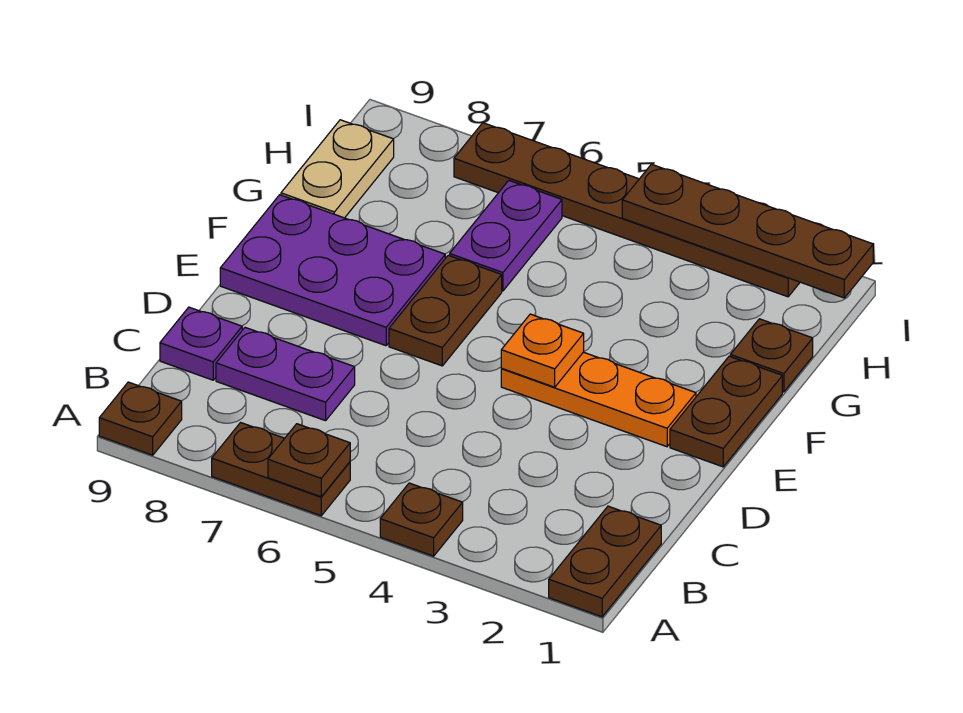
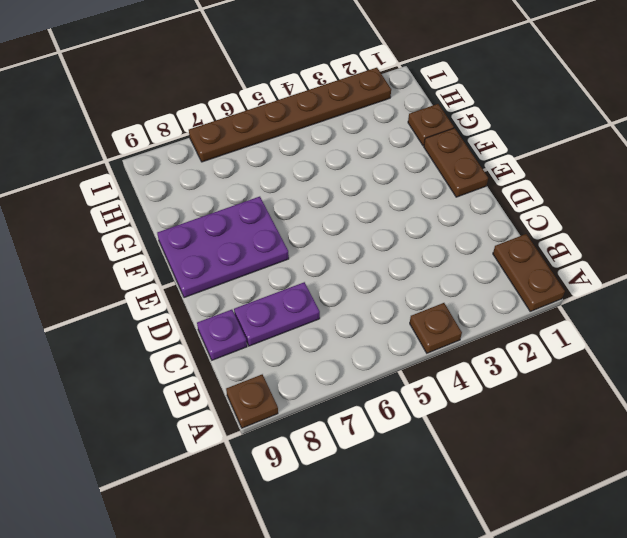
none -> brown plate A6:A7 level 1
none -> orange plate E2:E4 level 1
none -> brown plate E6:F6 level 1

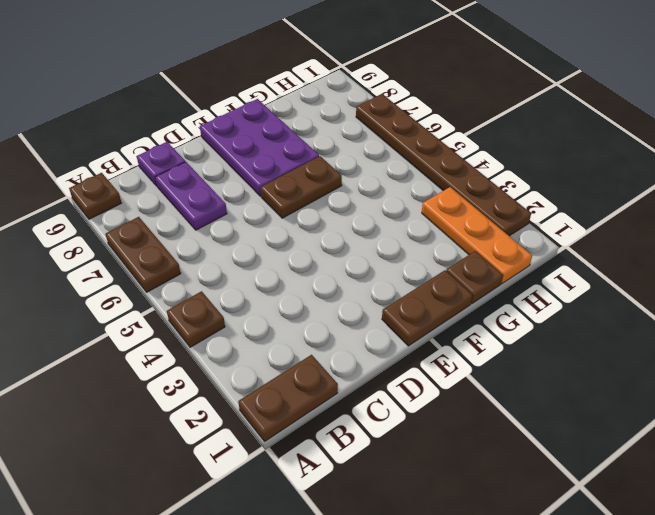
orange plate H1:H3 level 1 -> orange plate E2:E4 level 1
none -> purple plate G6:H6 level 1
none -> tan plate G9:H9 level 1
none -> brown plate A6 level 2

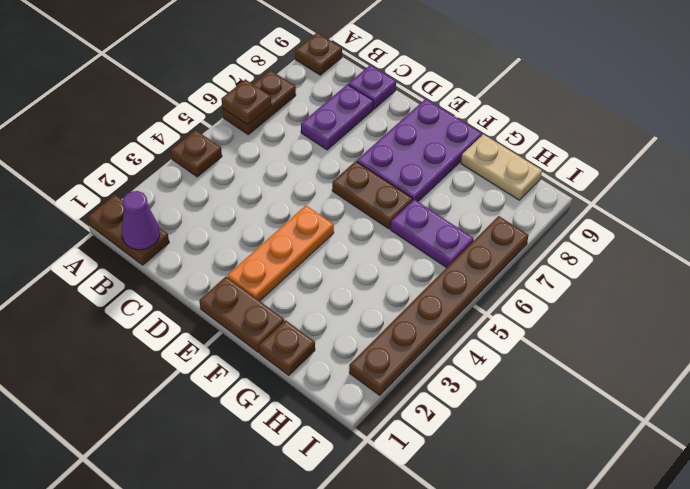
purple cone B1 level 2 -> none
none -> orange plate E4 level 2
none -> brown plate I1:I4 level 2

